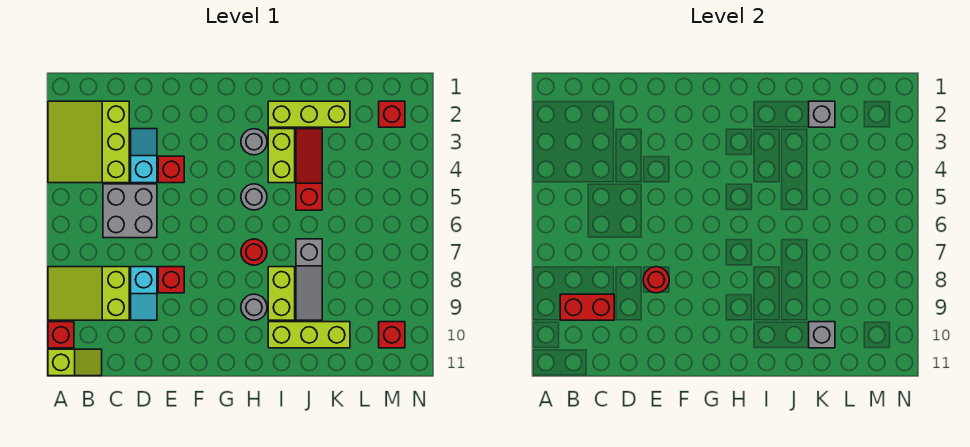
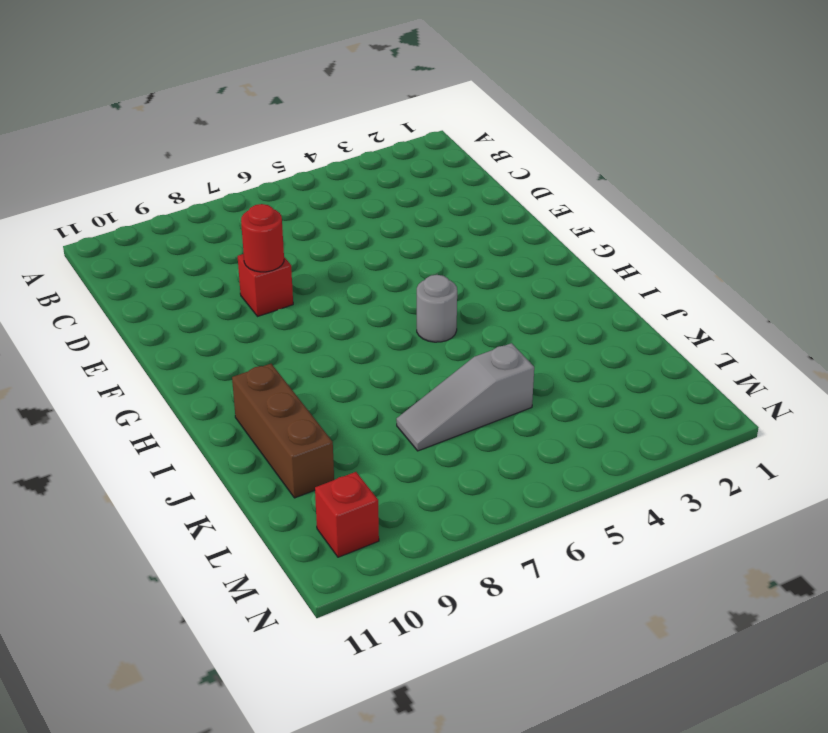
brown brick I10:K10 level 1 -> lime brick I10:K10 level 1
grey slope K5:K7 level 1 top 5 -> grey slope J7:J9 level 1 top 7
none -> lime slope A2:C4 level 1 top C
none -> lime slope A8:C9 level 1 top C
none -> red brick A10 level 1

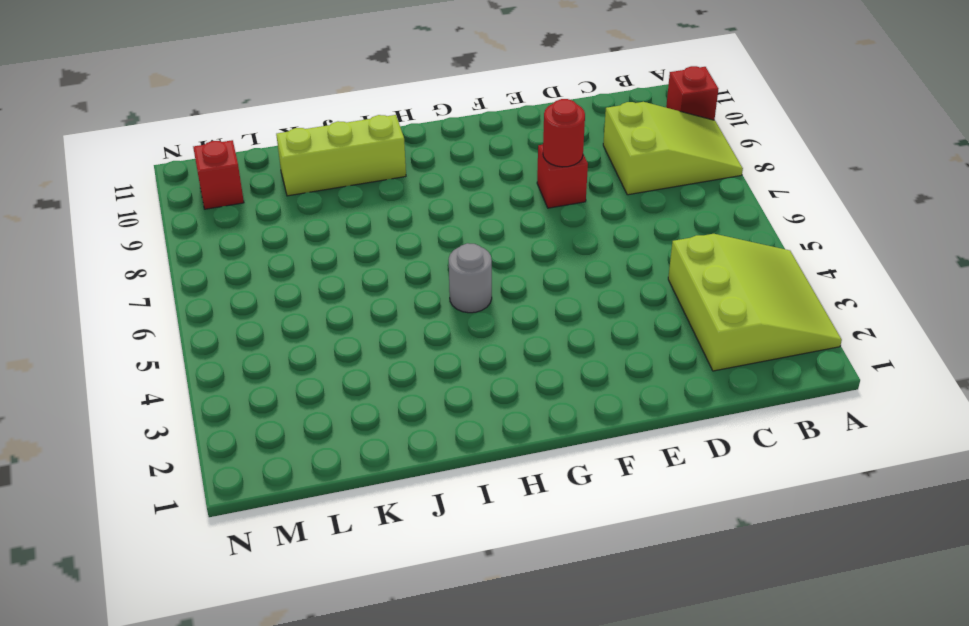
none -> lime slope A11:B11 level 1 top A
none -> grey brick C5:D6 level 1
none -> cyan slope D3:D4 level 1 top 4

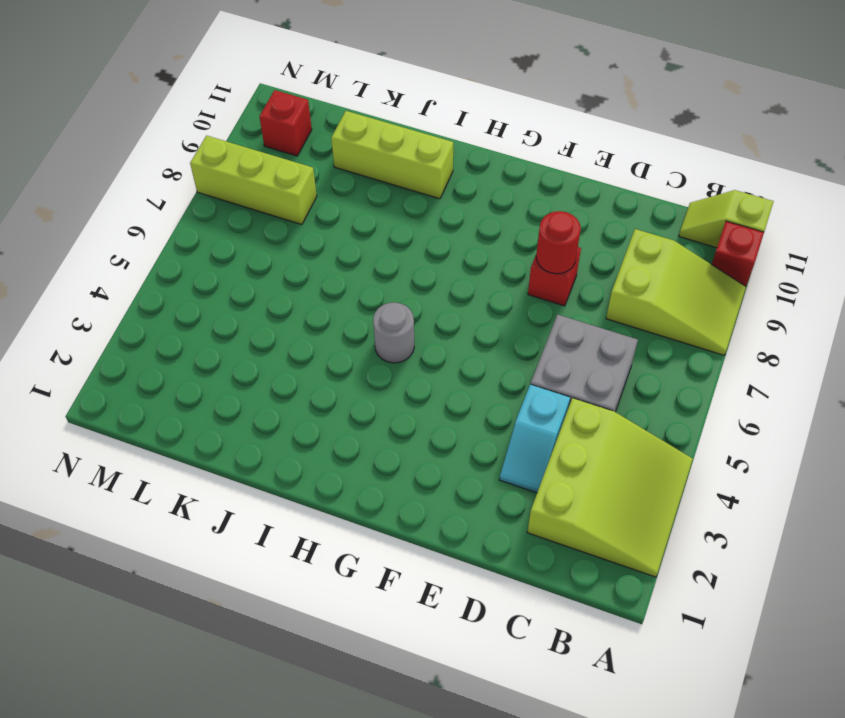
lime brick L8:N8 level 1 -> lime brick I2:K2 level 1
none -> cyan slope D8:D9 level 1 top 8
none -> red brick E4 level 1
none -> grey round brick H3 level 1

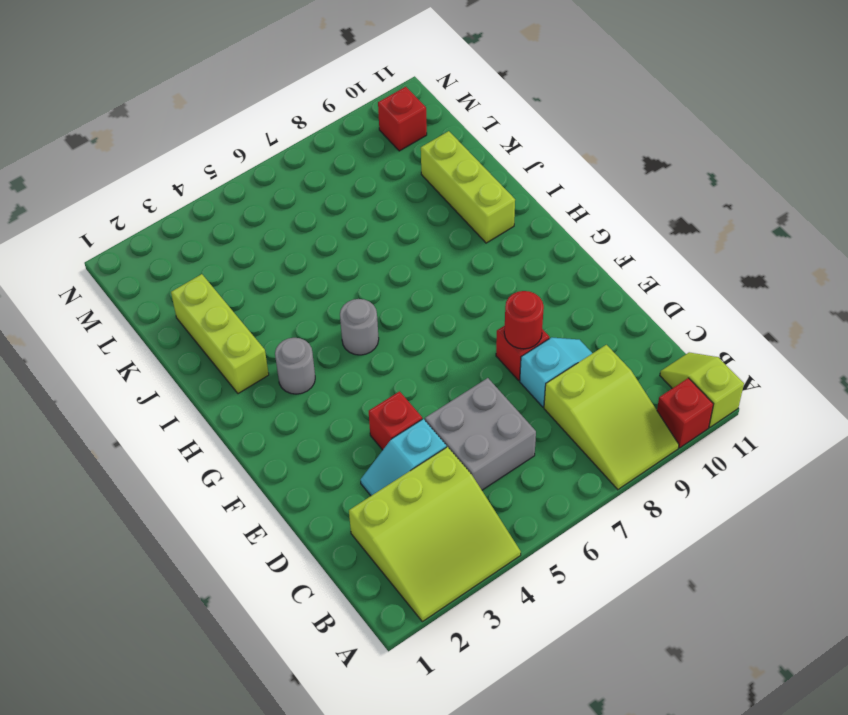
none -> red round brick H7 level 1
none -> grey round brick H9 level 1
none -> lime brick I3:I4 level 1

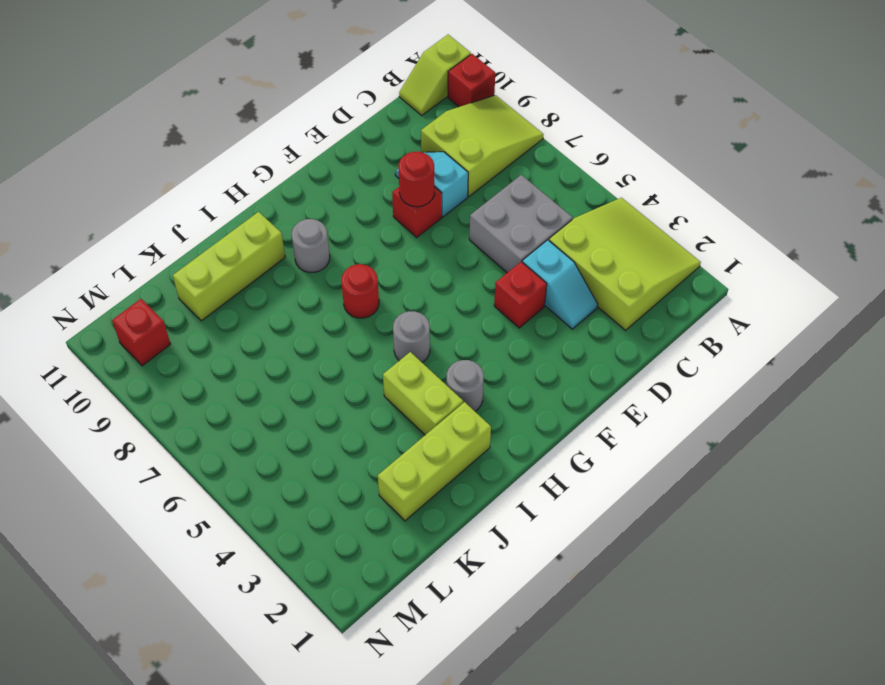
none -> lime brick I8:I9 level 1
none -> red slope J3:J5 level 1 top 5
none -> grey slope J7:J9 level 1 top 7

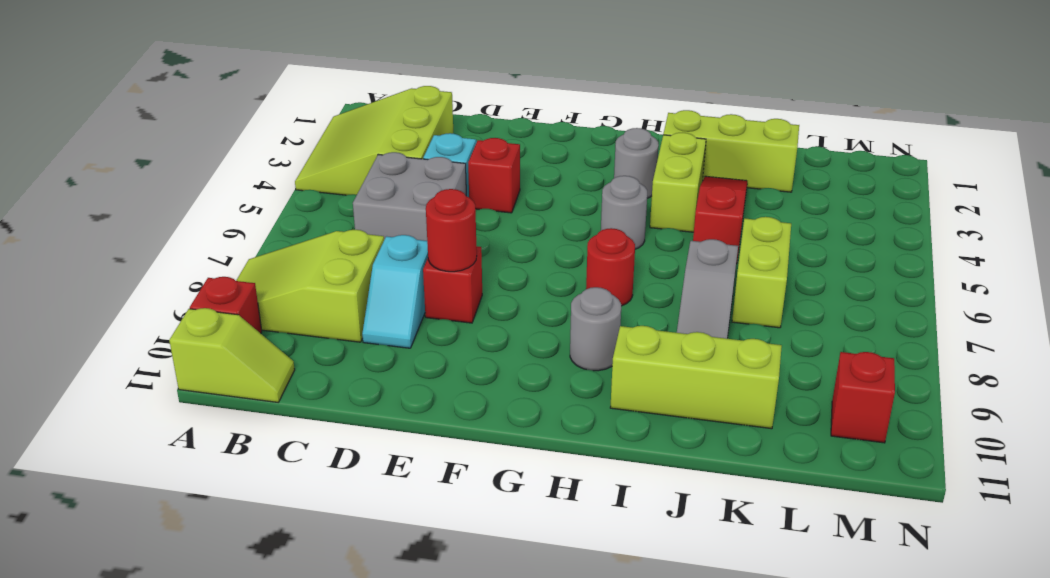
lime brick K6:K7 level 1 -> lime brick I8:I9 level 1
none -> red brick M2 level 1
none -> red brick B9:C9 level 2
none -> grey brick K2 level 2

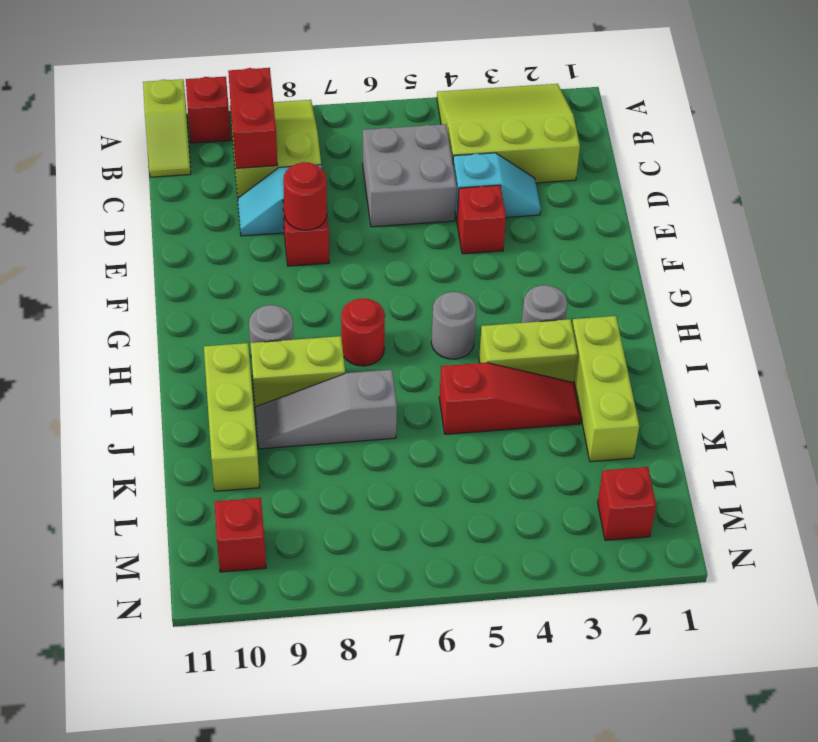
none -> grey brick K2 level 2
none -> grey brick K10 level 2

